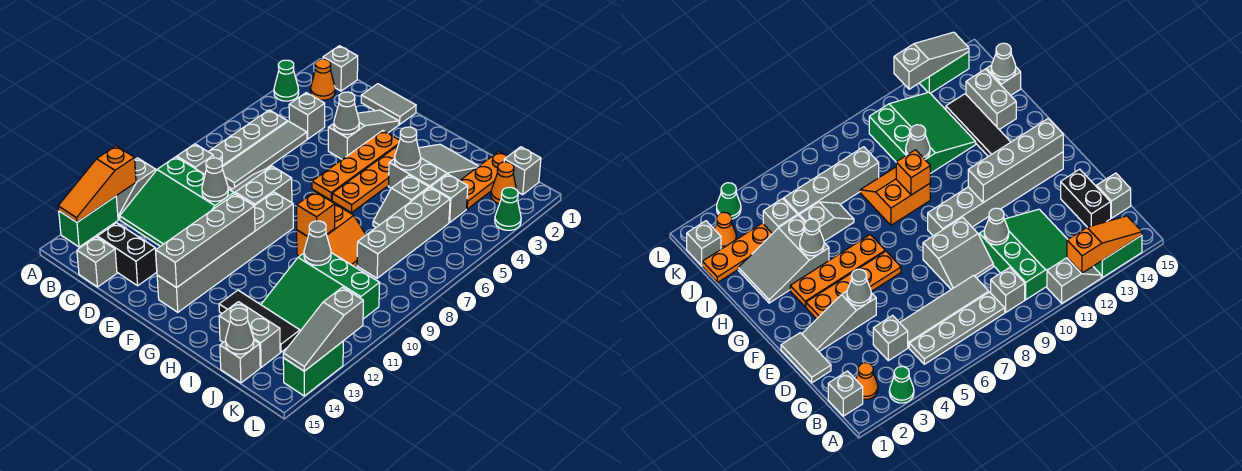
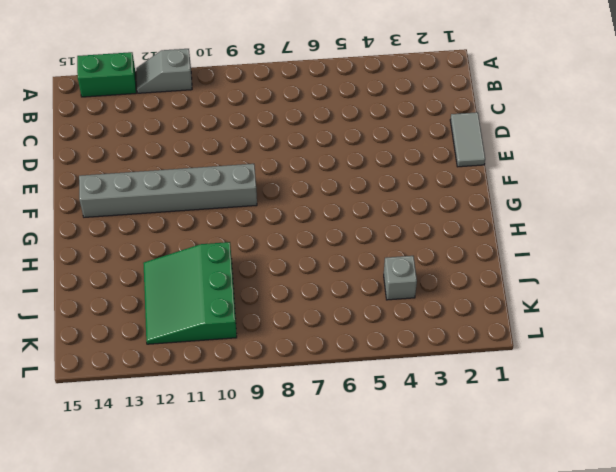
none -> green cone A3 level 1
none -> grey brick B1 level 1
none -> orange cone B2 level 1
none -> grey plate B5:B8 level 1

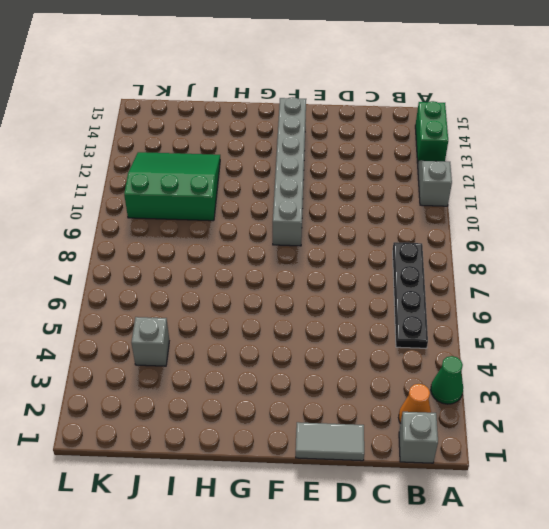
black plate B5:B8 level 1 -> grey plate B5:B8 level 1
none -> grey brick B9 level 1
none -> green slope B10:D12 level 1 top 10
none -> grey brick C4 level 1
none -> grey tile C5:C8 level 1

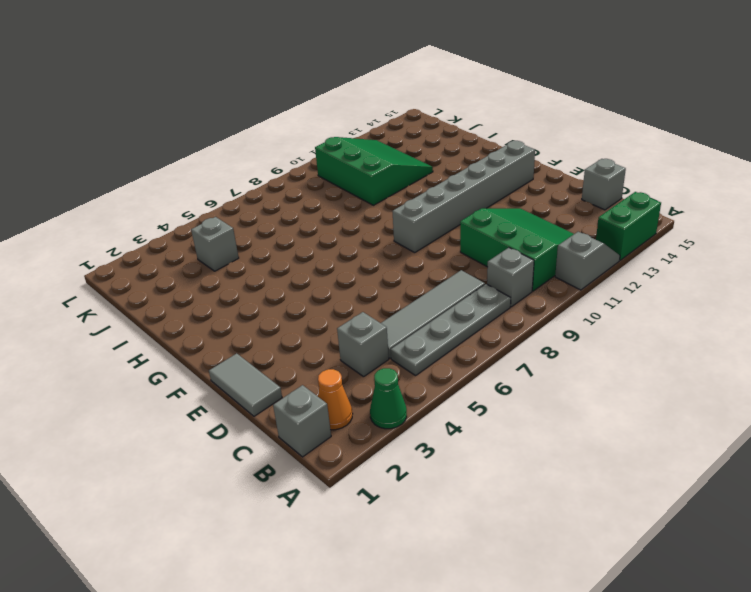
none -> black brick C14:D14 level 1
none -> grey slope D8:E9 level 1 top E
none -> grey slope E2:E4 level 1 top 4
none -> orange plate F3:F6 level 1

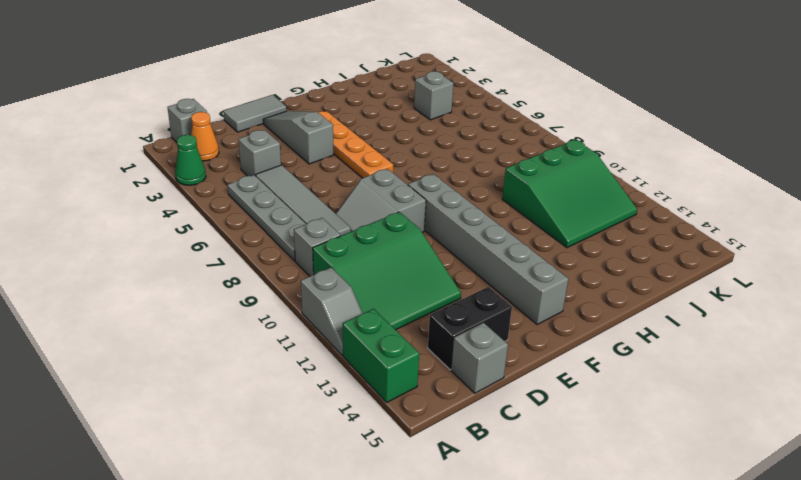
none -> orange plate G3:G6 level 1
none -> grey slope H2:I4 level 1 top 4
none -> orange slope H8:I9 level 1 top H
none -> black tile H13:J13 level 1

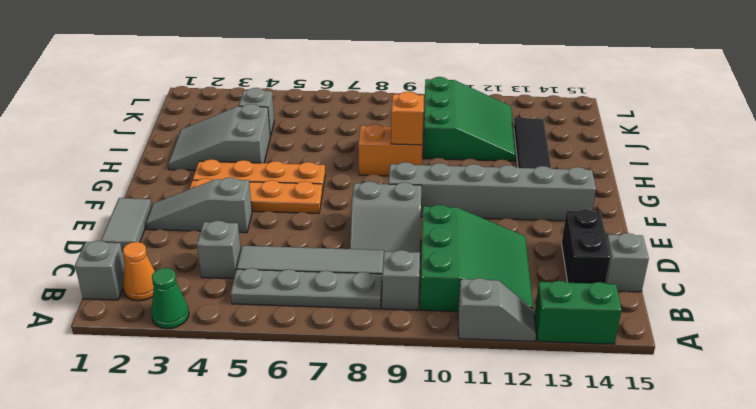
none -> grey slope I5:I6 level 1 top 5
none -> grey brick I14:J14 level 1
none -> orange plate J1:J3 level 1
none -> grey brick J5:J8 level 1

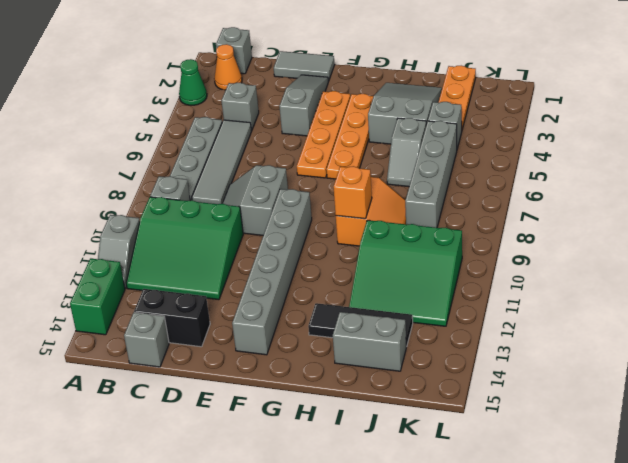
none -> grey brick J15 level 1
none -> grey brick K1 level 1
none -> orange cone K2 level 1
none -> green cone L3 level 1

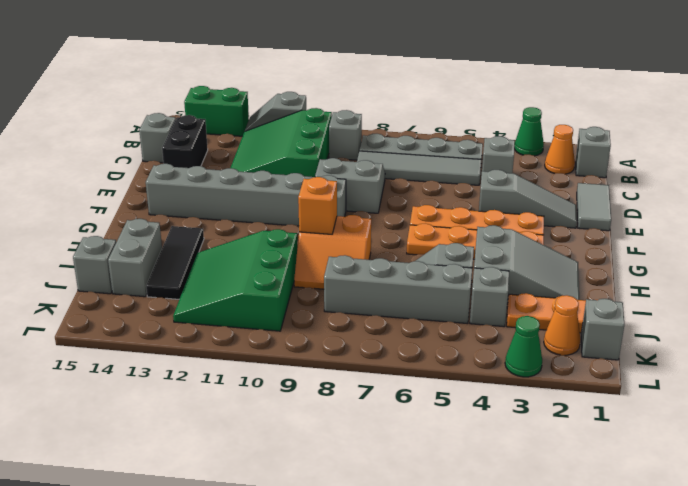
none -> green brick L13:L14 level 1
none -> orange slope A12:A14 level 2 top 12
none -> grey cone D10 level 2
none -> grey cone E4 level 2

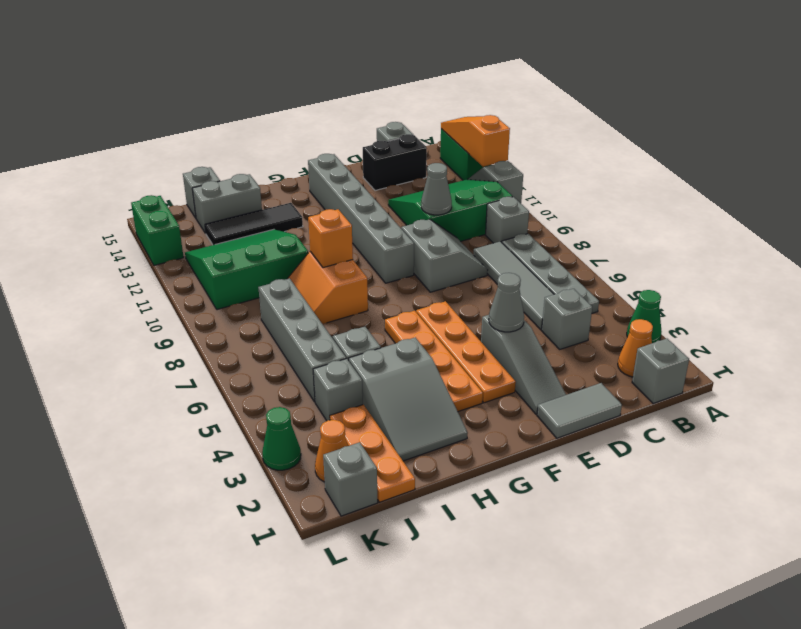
none -> grey brick F11:F14 level 2
none -> grey cone H4 level 2
none -> grey cone I10 level 2
none -> grey cone J15 level 2

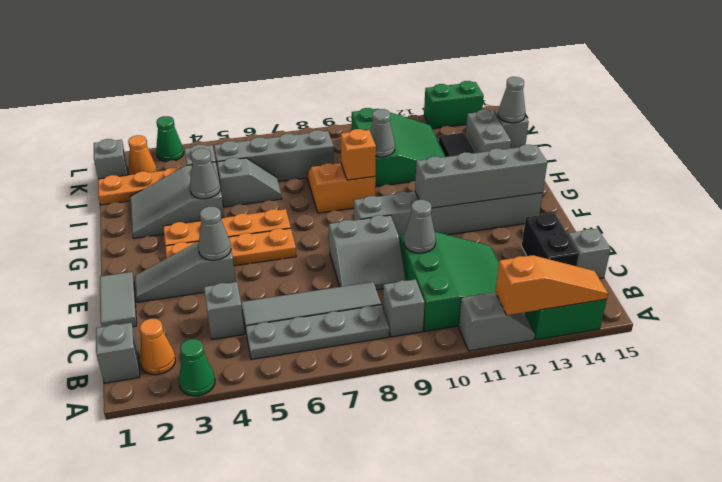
none -> grey slope L12:L14 level 2 top 12

